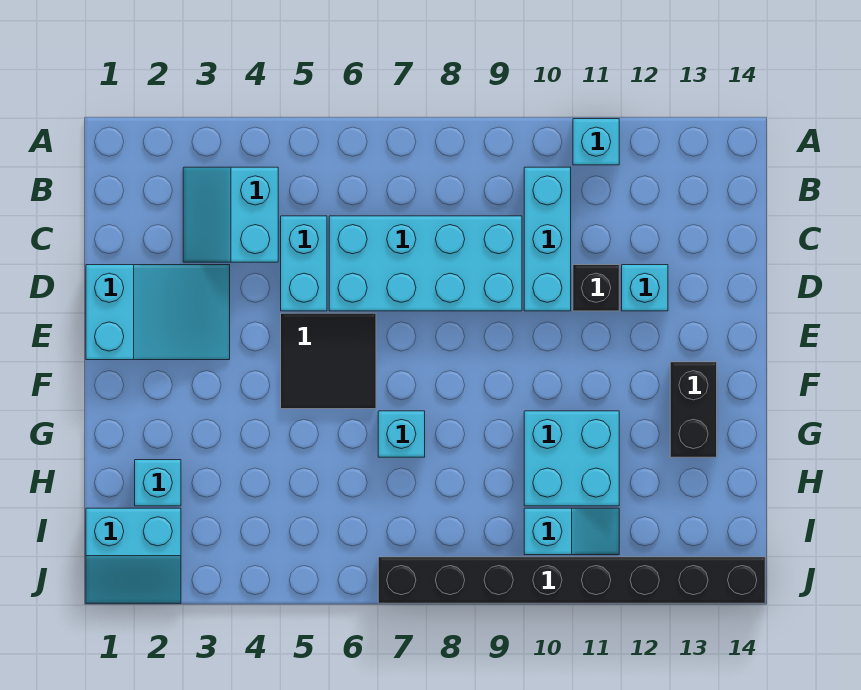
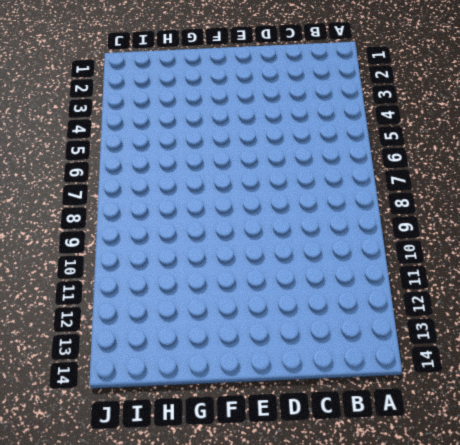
none -> cyan brick A11 level 1
none -> cyan slope B3:C4 level 1 top 4
none -> cyan brick B10:D10 level 1

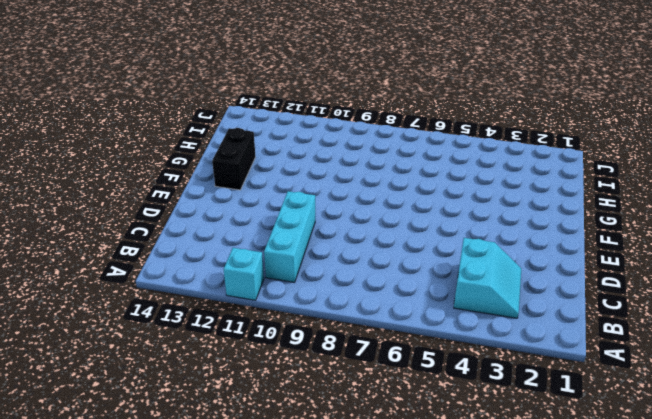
none -> cyan brick C5:D5 level 1
none -> cyan brick C6:D9 level 1
none -> cyan slope D1:E3 level 1 top 1

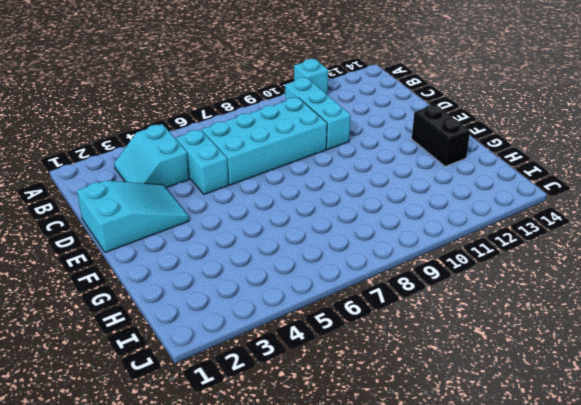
none -> black brick D11 level 1
none -> cyan brick D12 level 1
none -> black tile E5:F6 level 1

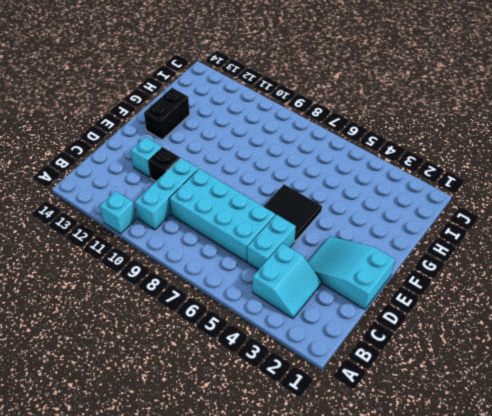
none -> cyan brick G7 level 1
none -> cyan brick G10:H11 level 1
none -> cyan brick H2 level 1

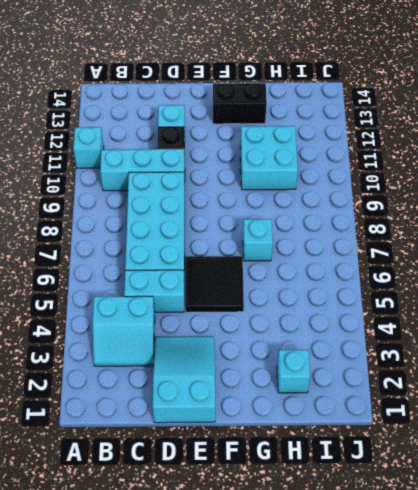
none -> cyan slope I1:J2 level 1 top I
none -> cyan slope I10:I11 level 1 top 10
none -> black brick J7:J14 level 1

